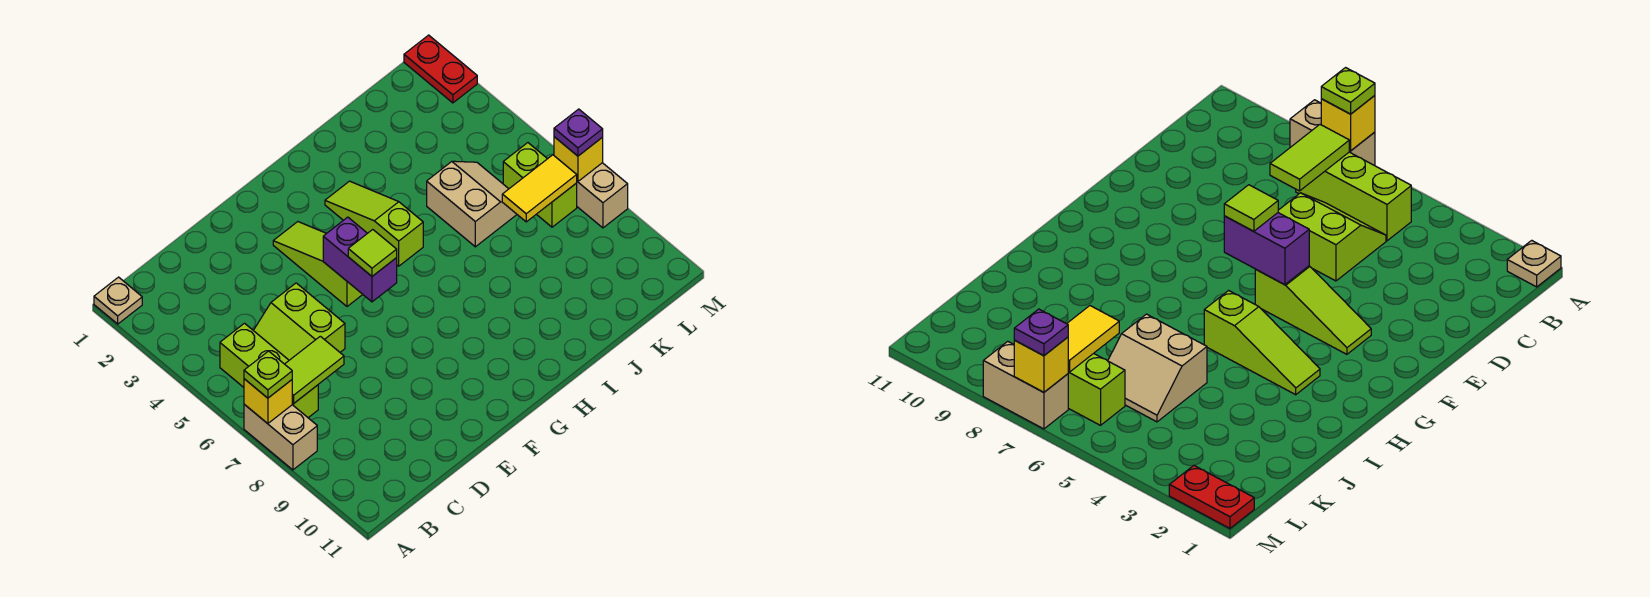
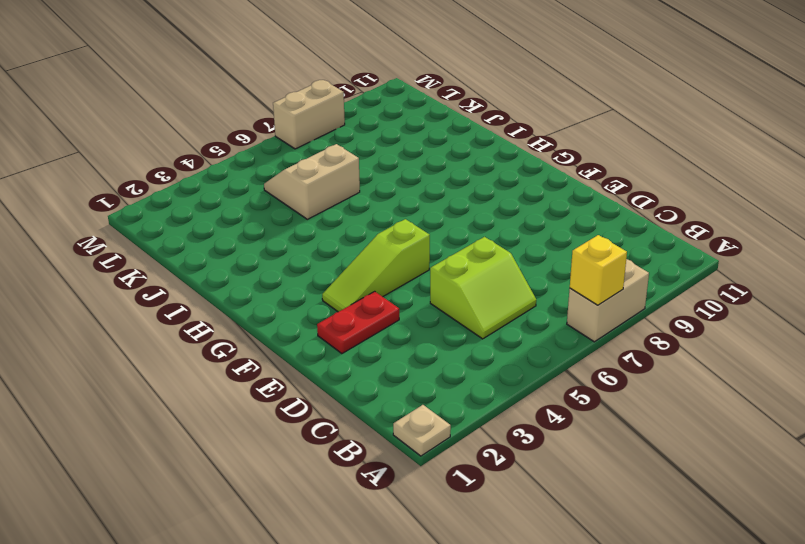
red plate E2:E3 level 1 -> red plate M1:M2 level 1
none -> lime brick B5:B7 level 1
none -> lime slope H3:H5 level 1 top 5
none -> lime brick L6:L7 level 1

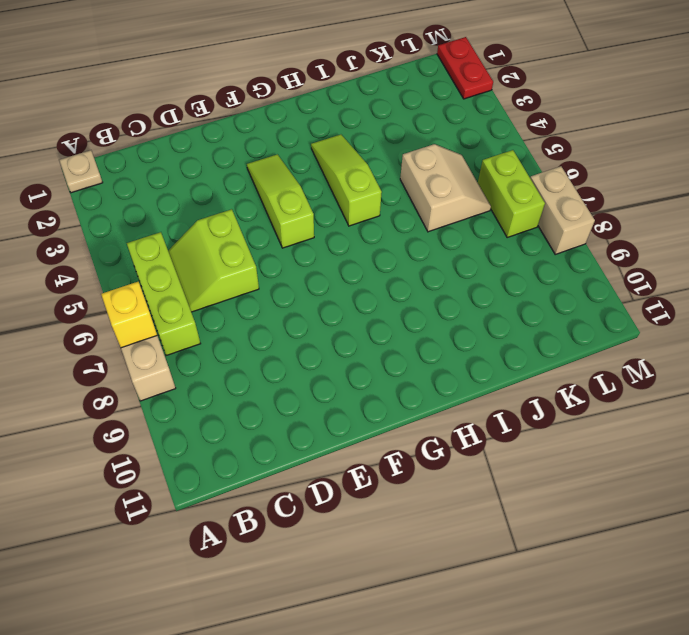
none -> lime tile B7:C7 level 2
none -> purple brick F5:F6 level 2
none -> yellow tile K7:L7 level 2

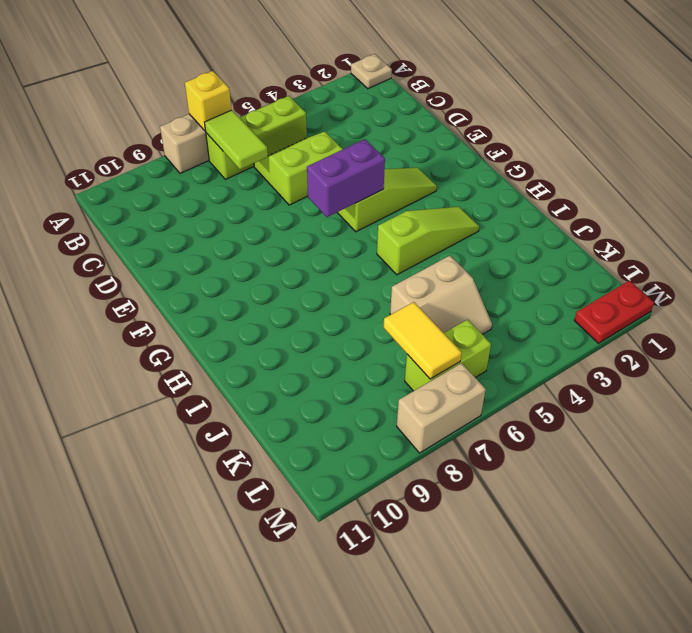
none -> yellow brick M7 level 2
none -> lime plate A7 level 3
none -> lime tile F6 level 3

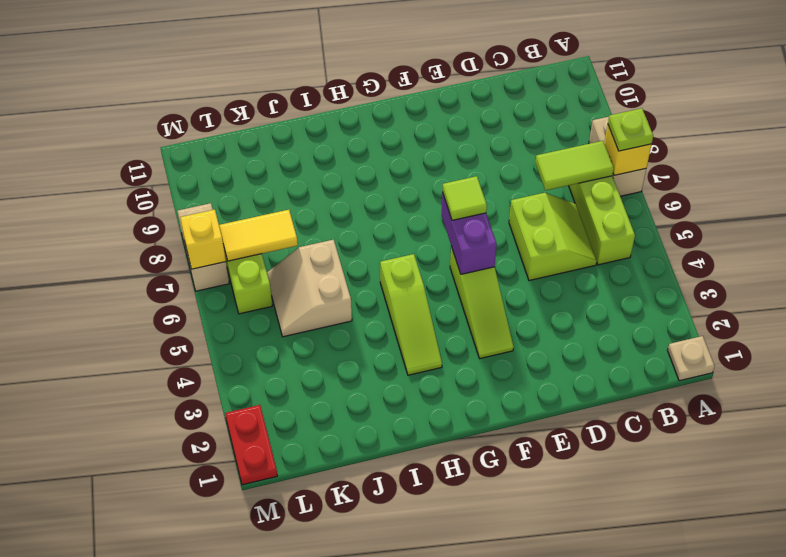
none -> purple plate M7 level 3

